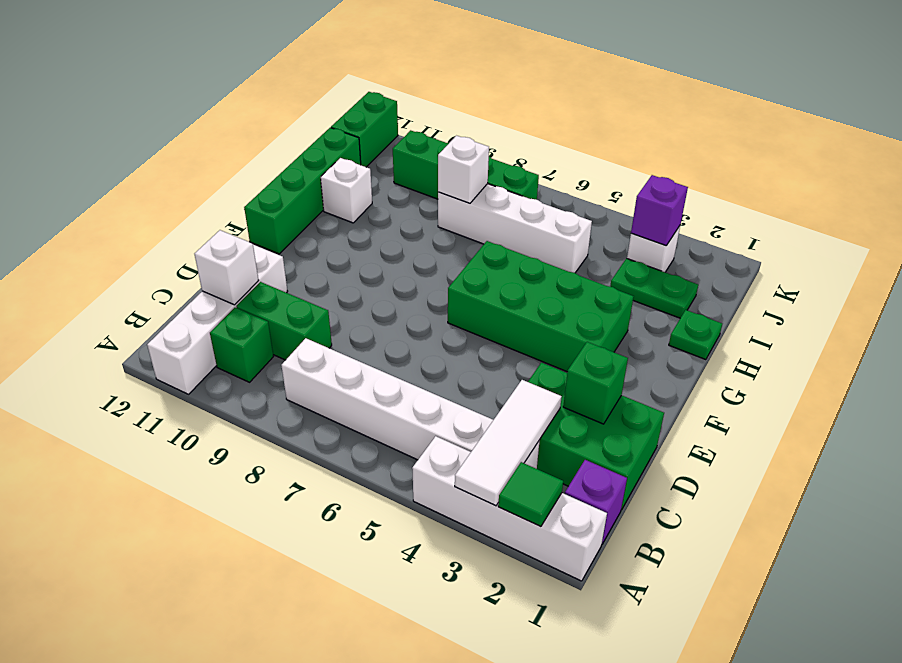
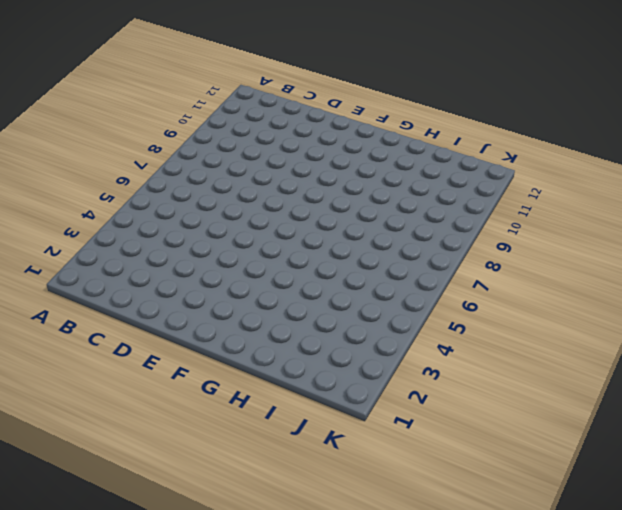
none -> white brick A1:A4 level 1
none -> white brick A11:D11 level 1
none -> purple brick B1 level 1

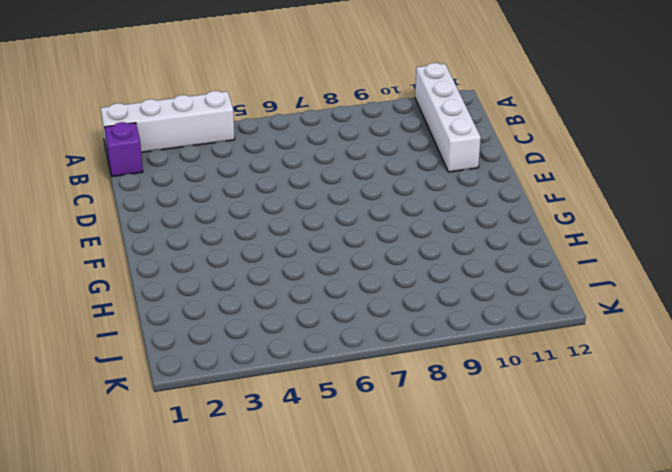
none -> white brick B3:B8 level 1
none -> green brick B10 level 1
none -> green brick C1:D3 level 1

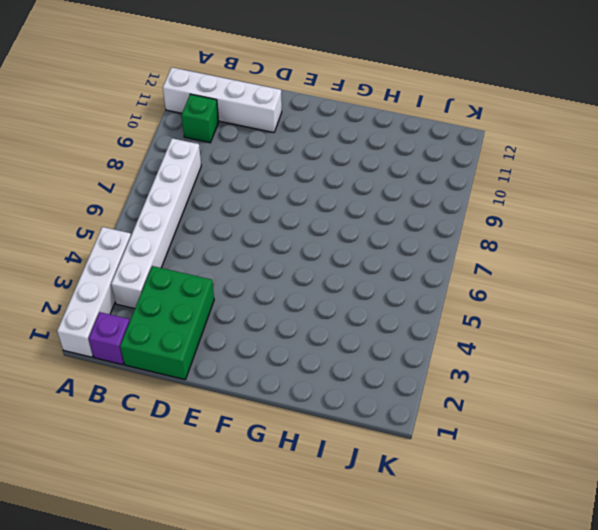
none -> green brick C9:C10 level 1
none -> green brick F3:G6 level 1
none -> green brick F12:I12 level 1

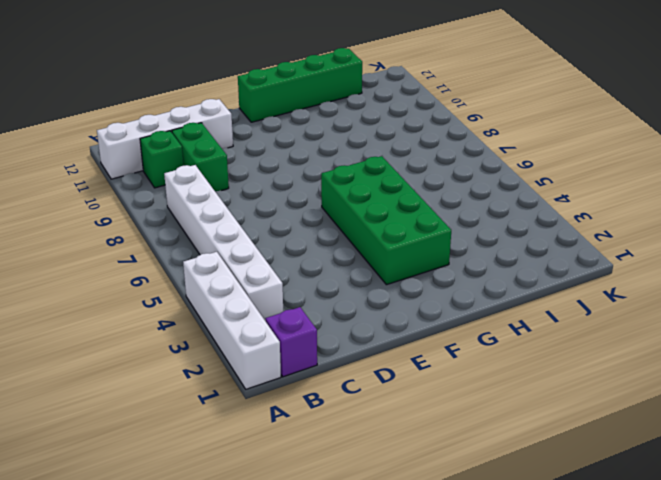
none -> green brick C1:D3 level 1
none -> green plate H1 level 1
none -> white brick H11 level 1

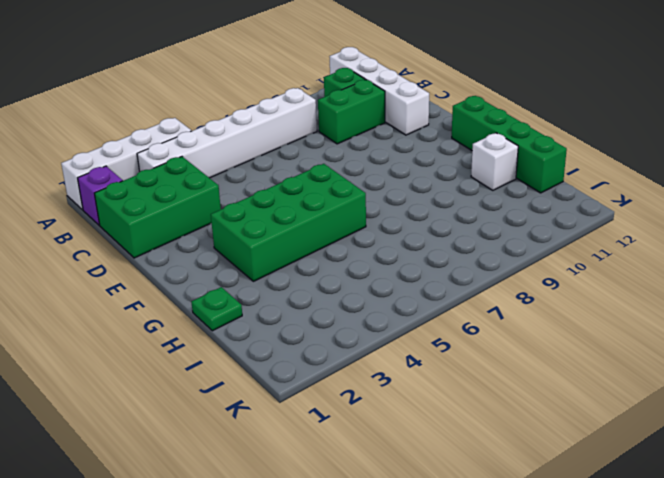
none -> green plate I2:I3 level 1
none -> white brick I5:I8 level 1
none -> white brick J3 level 1

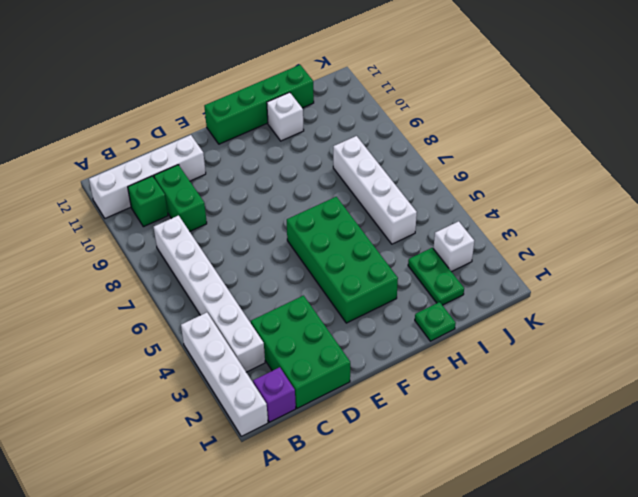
none -> green brick J7:J10 level 1
none -> green brick J12:K12 level 1
none -> green tile A2 level 2

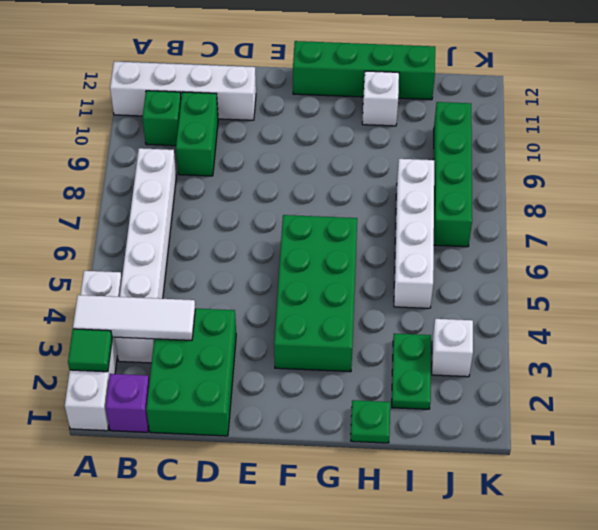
none -> green brick J12:K12 level 1
none -> white brick C11 level 2
none -> green brick D2 level 2

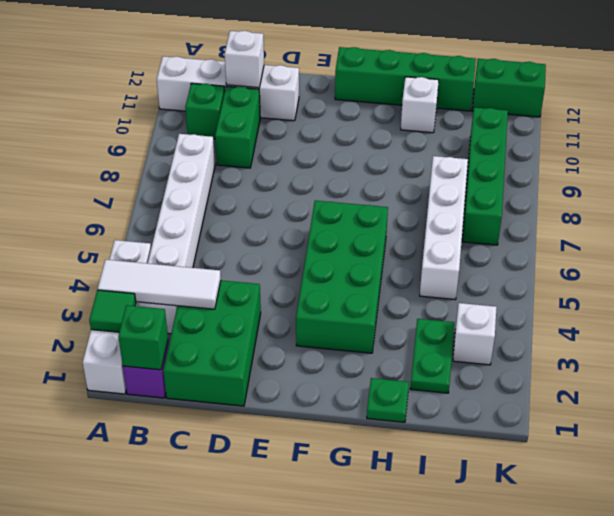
green brick B1 level 2 -> green brick D2 level 2
none -> white brick I8 level 2
none -> purple brick J3 level 2

